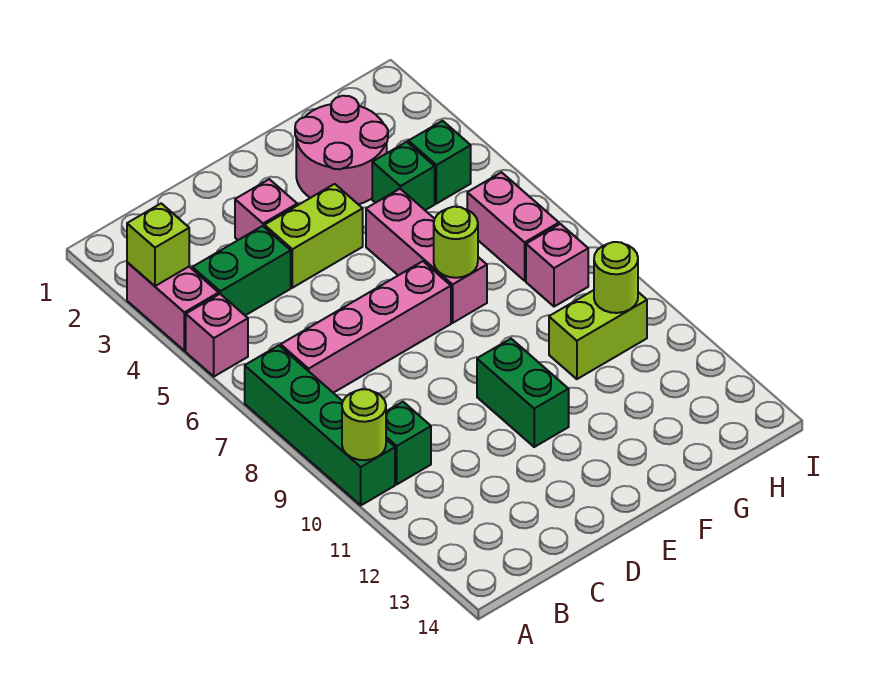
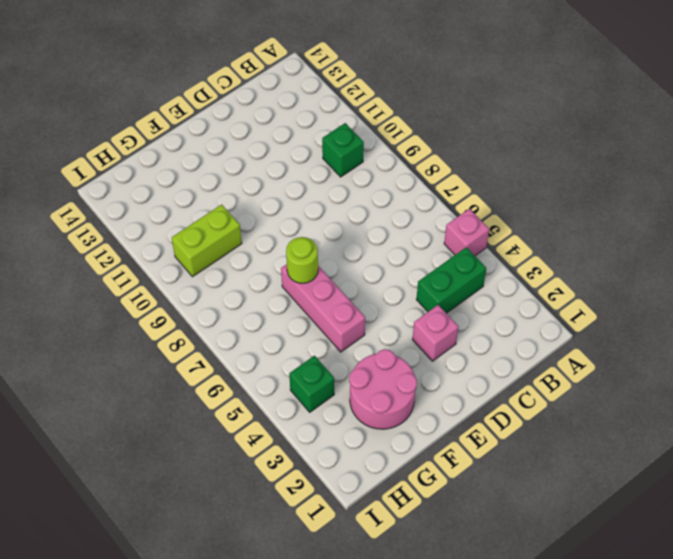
none -> pink brick A3:A4 level 1
none -> green brick A7:A10 level 1
none -> pink brick B7:E7 level 1

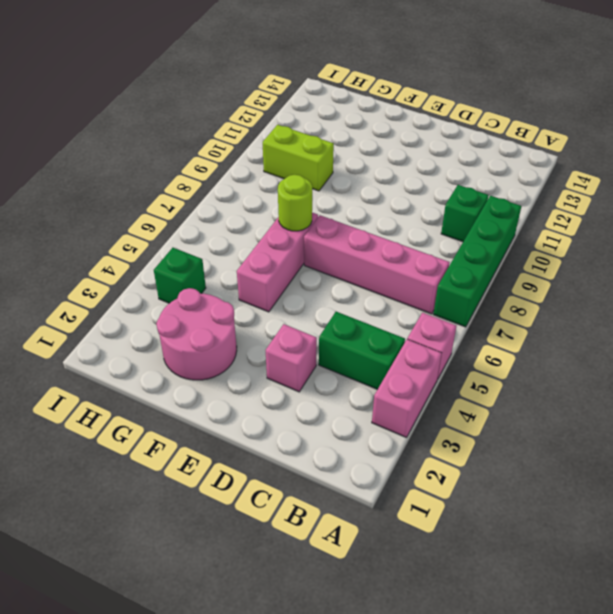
none -> lime brick D4:E4 level 1
none -> green brick E10:E11 level 1
none -> green brick G4 level 1

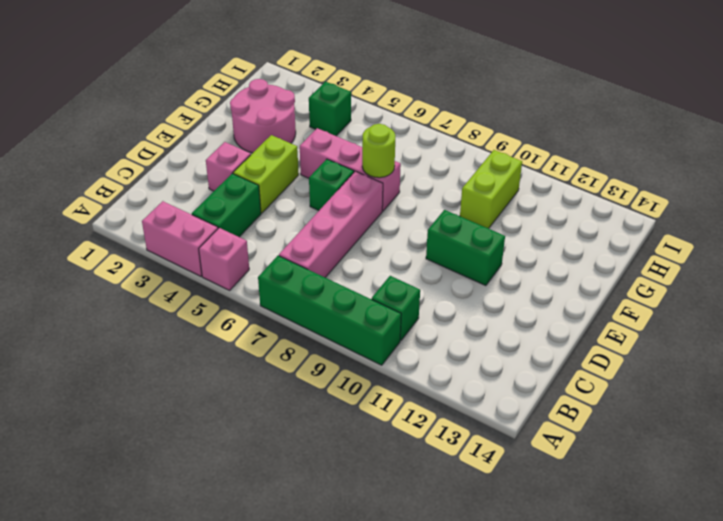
green brick E6 level 1 -> green brick G4 level 1
none -> pink brick H6:H7 level 1
none -> pink brick H8 level 1
none -> lime brick A3 level 2

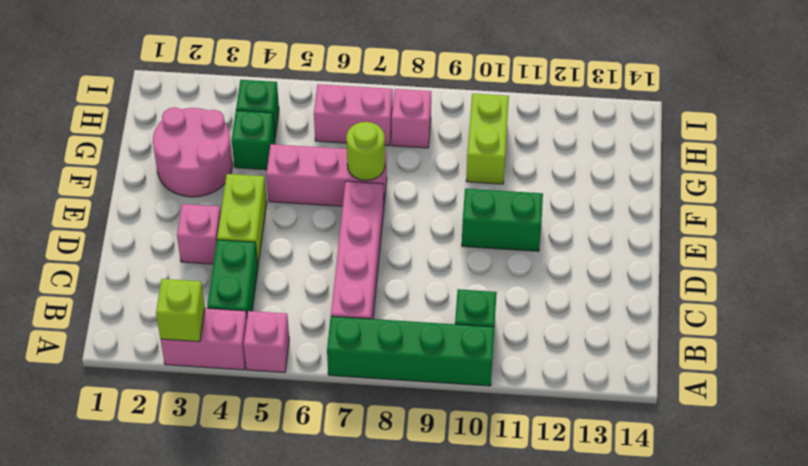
none -> lime round brick A10 level 2
none -> lime round brick H10 level 2

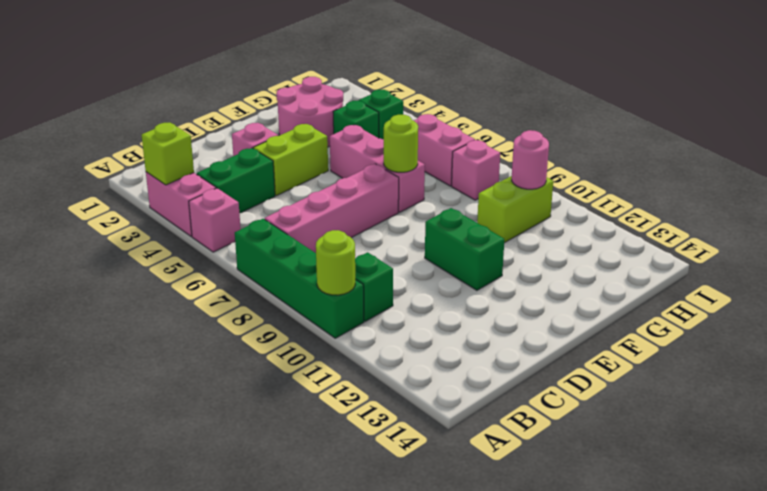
pink round brick H10 level 2 -> lime round brick H10 level 2

